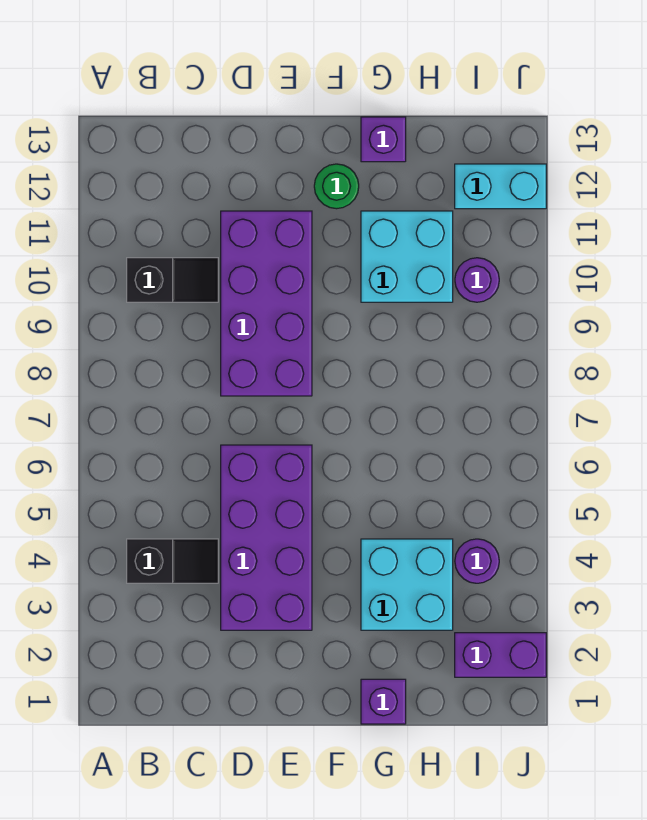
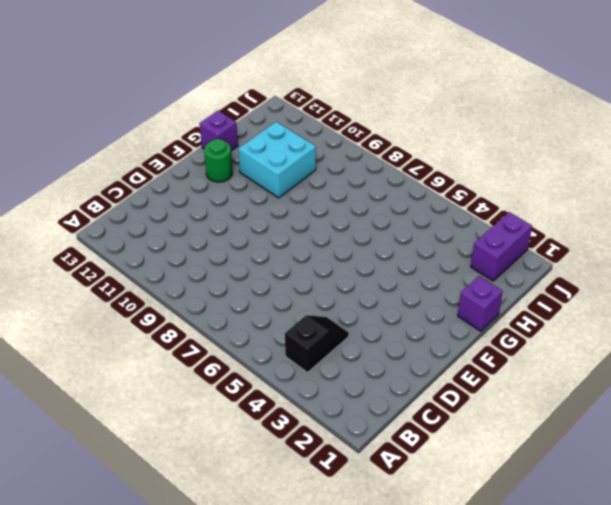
none -> black slope B10:C10 level 1 top B
none -> purple brick D3:E6 level 1
none -> purple brick D8:E11 level 1

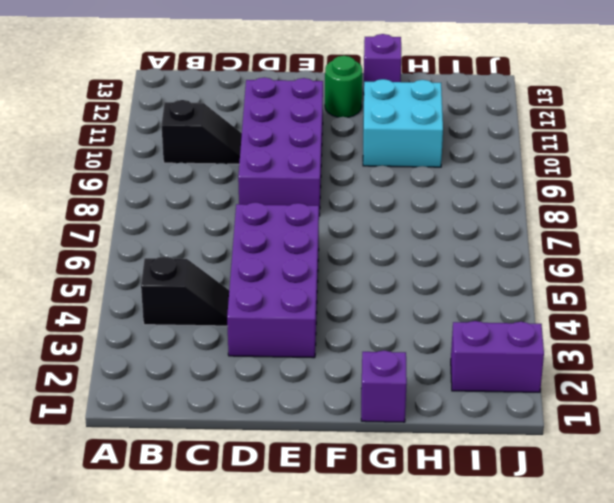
none -> cyan brick G3:H4 level 1
none -> purple round brick I4 level 1
none -> purple round brick I10 level 1

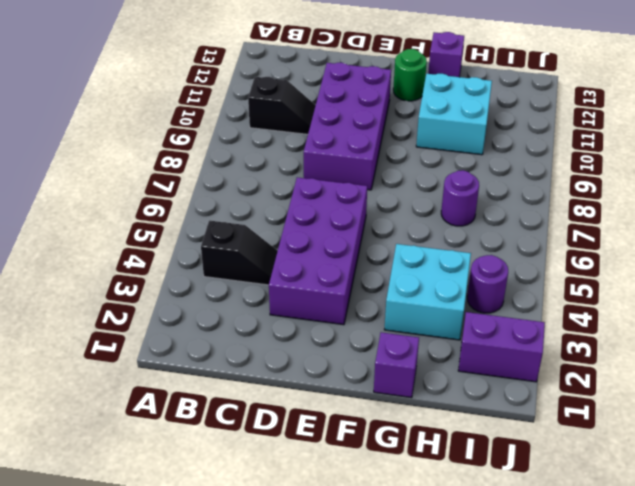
purple round brick H7 level 1 -> purple round brick I10 level 1
none -> cyan brick I12:J12 level 1

